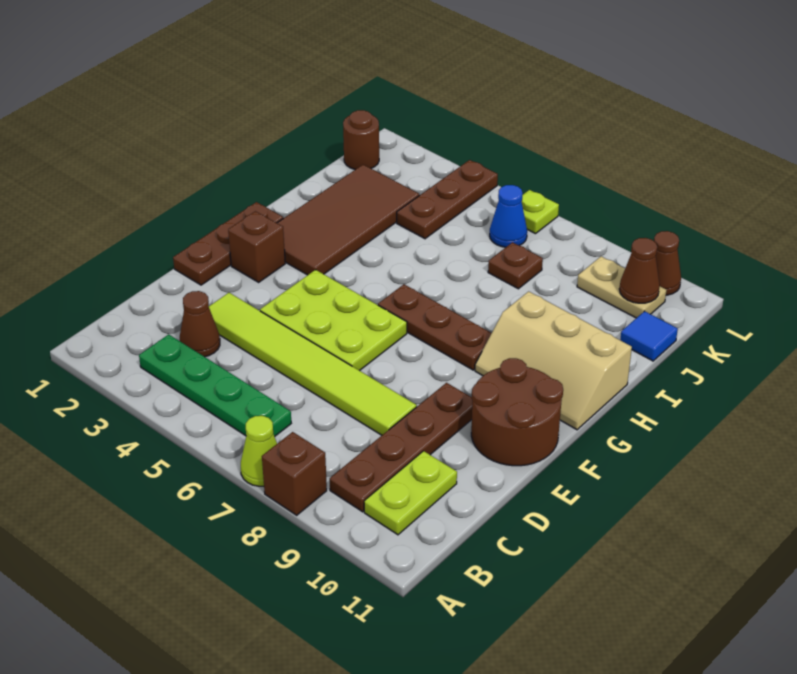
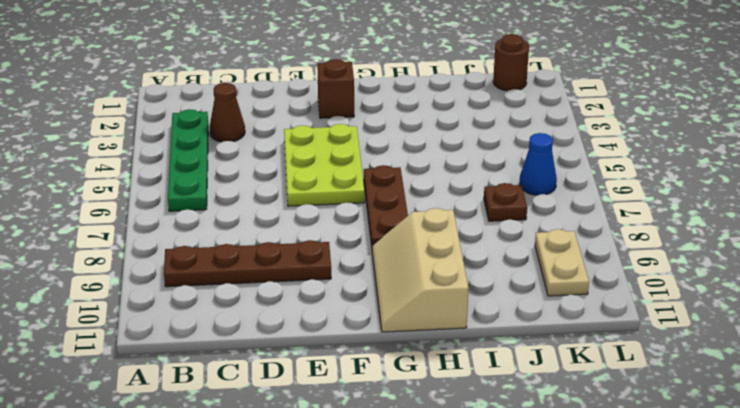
none -> lime cone A7 level 1
none -> brown brick A8 level 1
none -> lime plate B10:C10 level 1

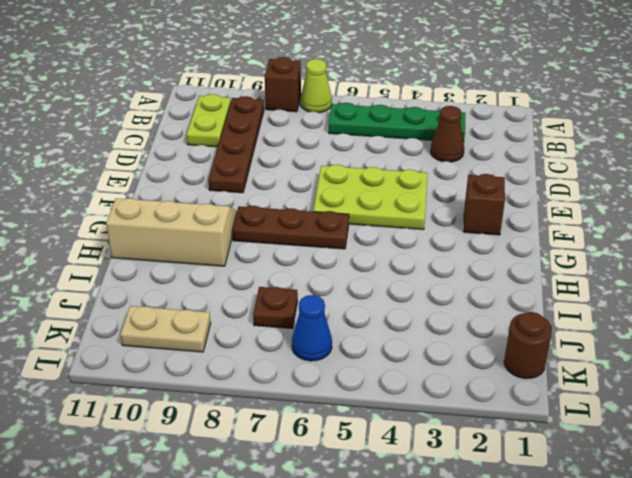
none -> lime tile D3:D8 level 1
none -> brown plate E1:G1 level 1
none -> brown round brick E10:F11 level 1

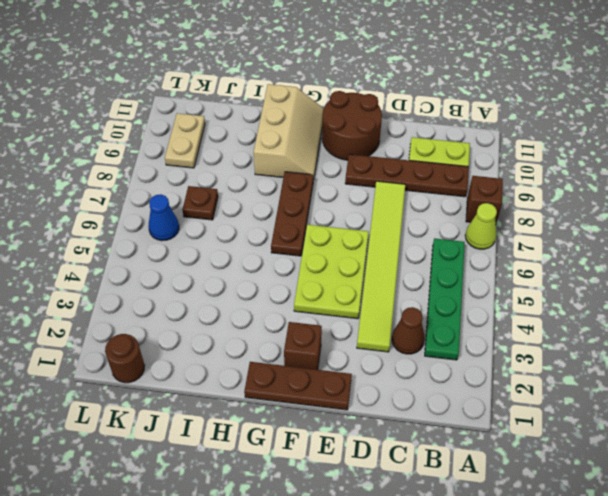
none -> brown tile G2:J3 level 1
none -> brown plate J4:L4 level 1
none -> blue tile J11 level 1

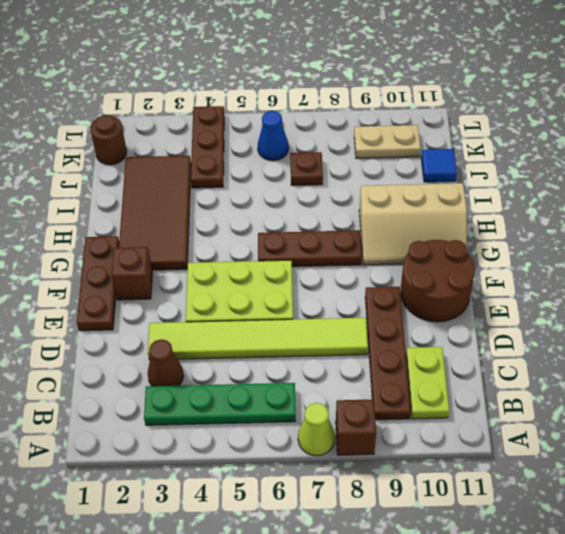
none -> lime plate L6 level 1
none -> brown cone L10 level 1
none -> brown cone K10 level 2

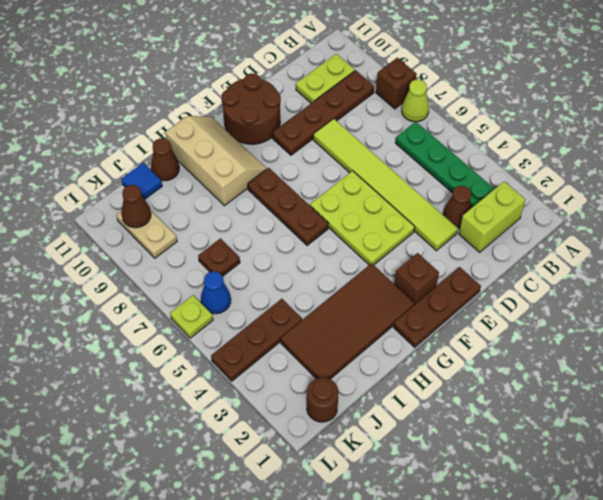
lime brick B2:C2 level 1 -> none
brown cone I11 level 1 -> brown cone L10 level 1

